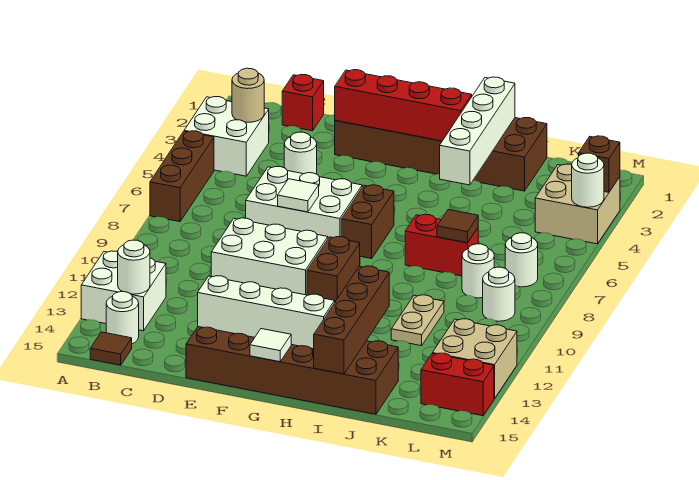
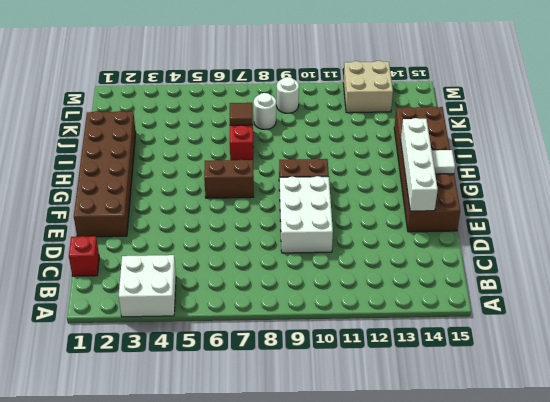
none -> brown brick A5:A7 level 1
none -> white brick A12:B13 level 1
none -> white round brick B14 level 1
none -> brown tile B15 level 1

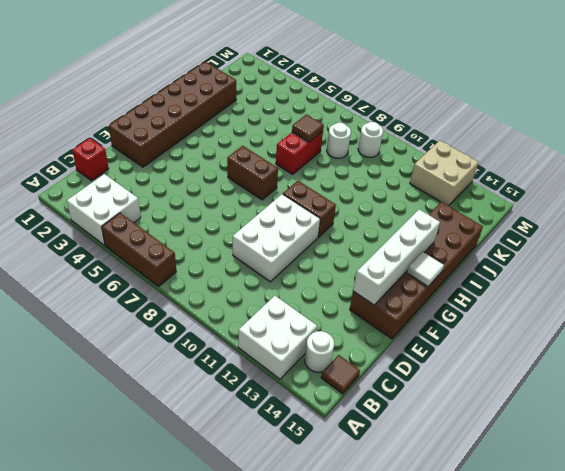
none -> white round brick D4 level 1
none -> white brick D6:F7 level 1
none -> tan plate J10:J11 level 1
none -> tan brick L3:M4 level 1

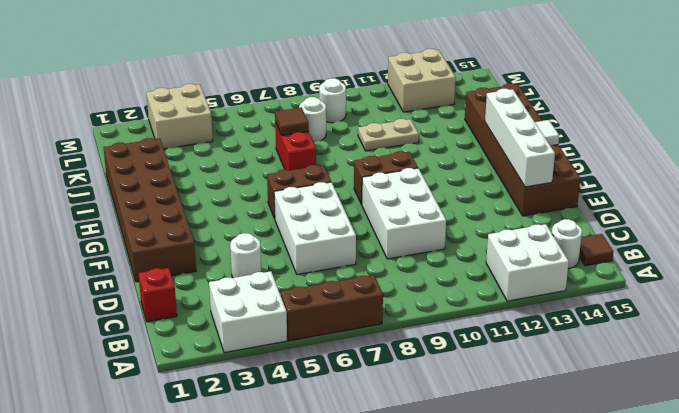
none -> white round brick L7 level 1
none -> red brick L14:M14 level 1
none -> tan round brick B3 level 2
none -> white round brick B13 level 2

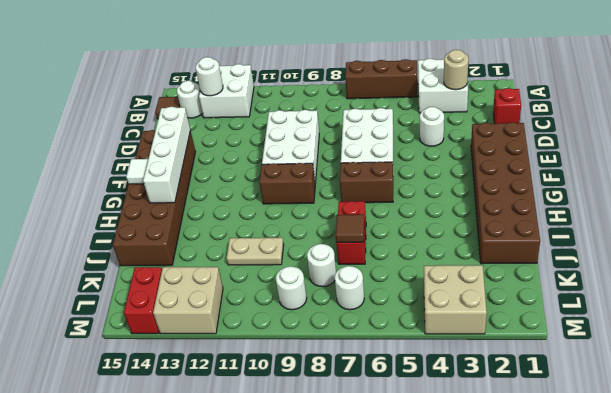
none -> red brick E2:H2 level 2
none -> white tile E7 level 2
none -> white brick I1:I4 level 2
none -> brown brick I12:I15 level 2

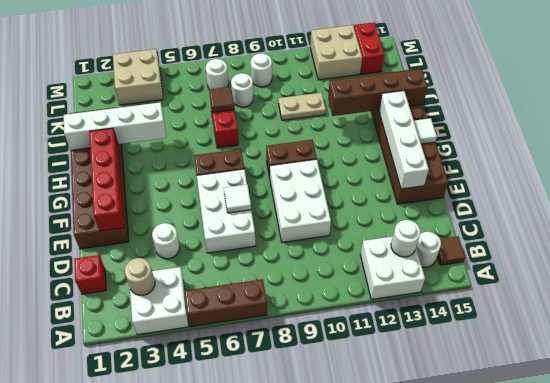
none -> brown brick M3 level 2
none -> white round brick M4 level 2

